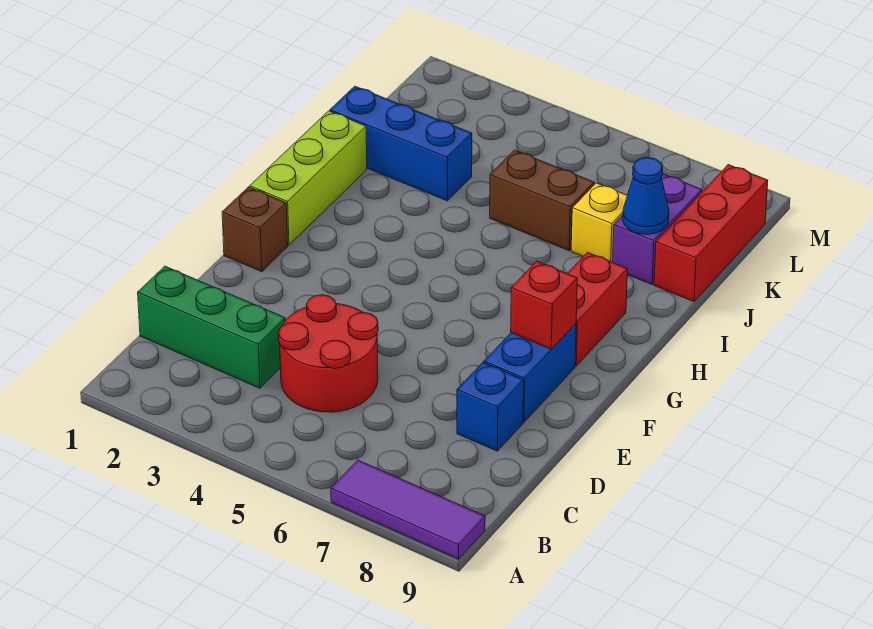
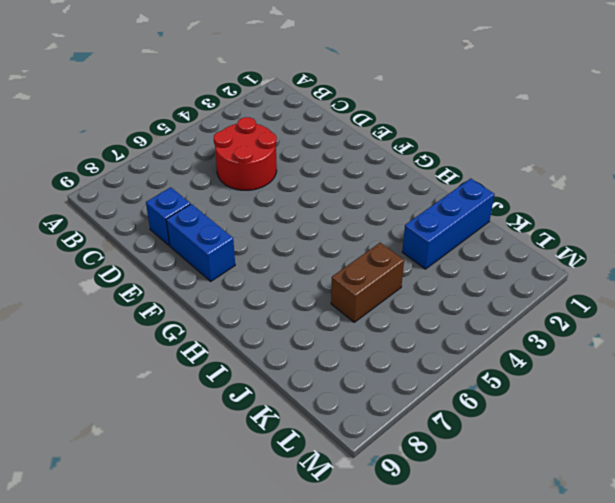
none -> purple tile A7:A9 level 1
none -> green brick C1:C3 level 1
none -> brown brick F1 level 1

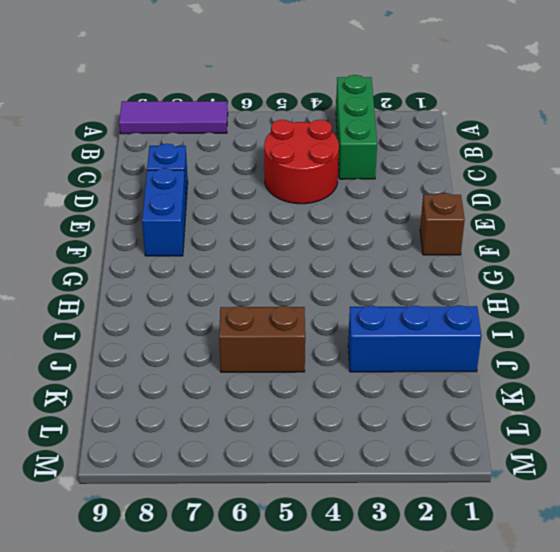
green brick A3:C3 level 1 -> green brick C1:C3 level 1
none -> lime brick G1:I1 level 1
none -> red brick G8:H8 level 1
none -> yellow brick J7 level 1

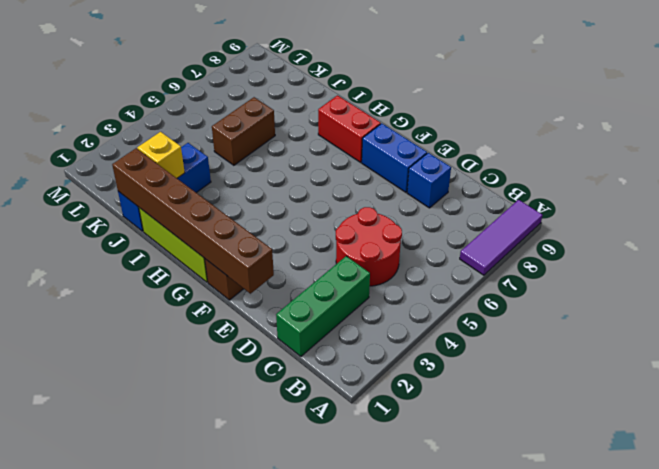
brown brick E1:J1 level 2 -> none
yellow brick J2 level 2 -> yellow brick J7 level 1
none -> purple brick J8:K8 level 1
none -> red brick J9:L9 level 1
none -> red brick F8 level 2

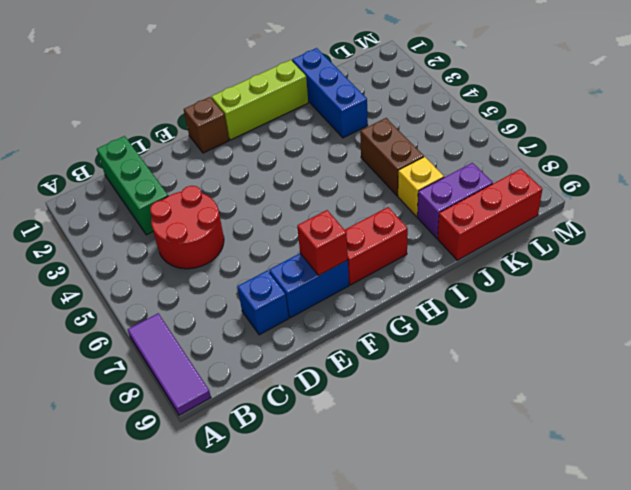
none -> blue cone J8 level 2

